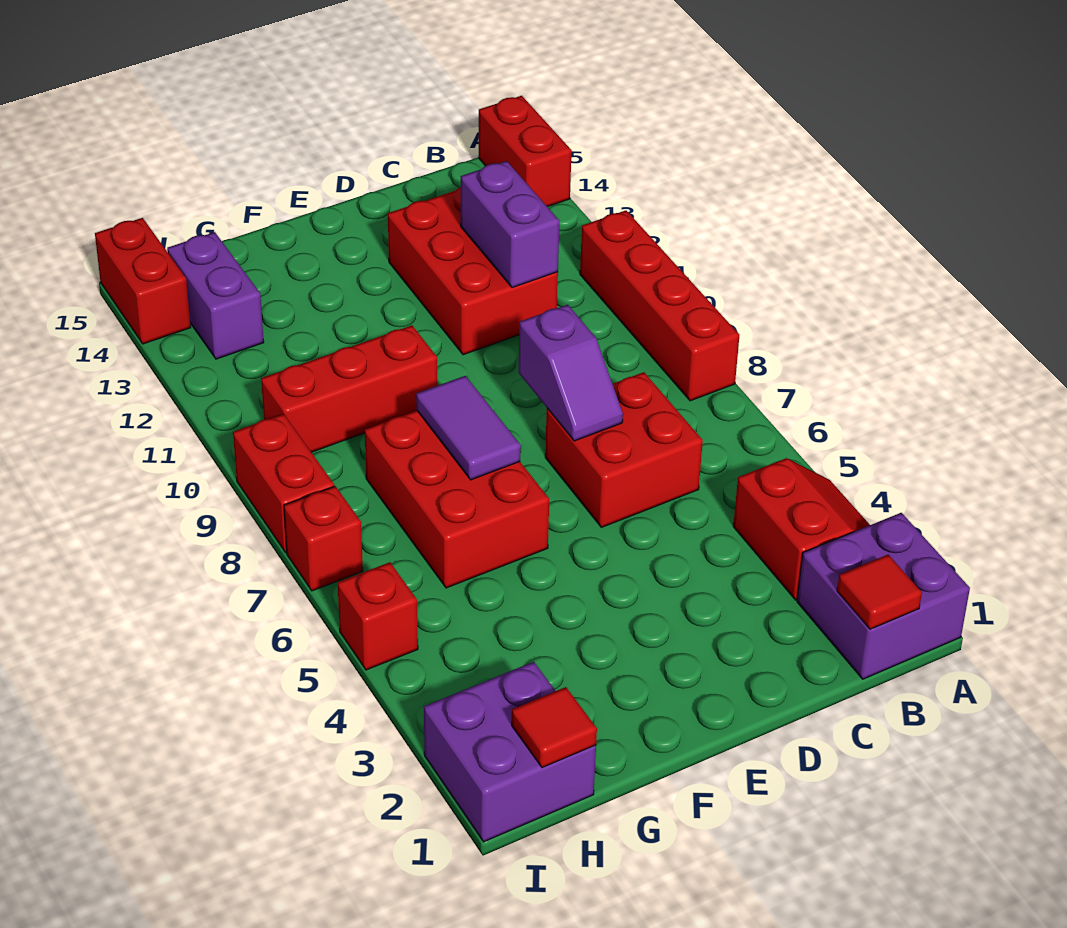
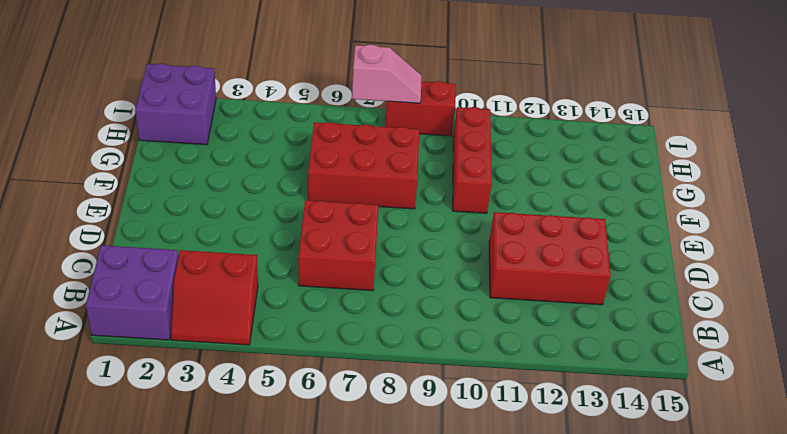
pink slope I7:I8 level 2 top 7 -> none
none -> red brick A8:A11 level 1
none -> red brick A14:A15 level 1
none -> purple brick H13:H14 level 1

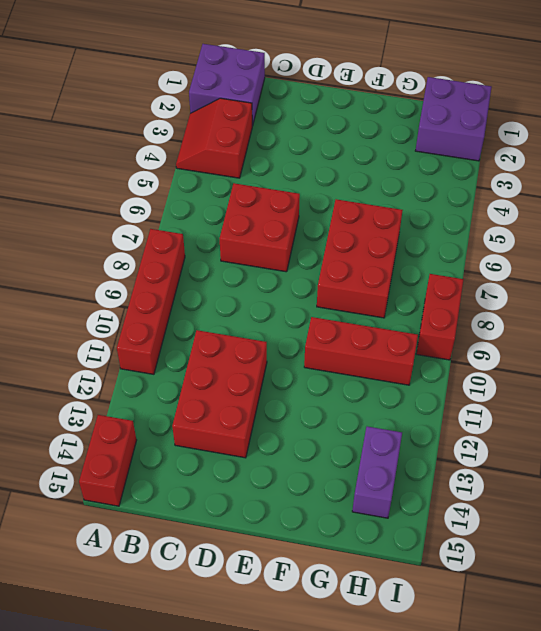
none -> red brick I5 level 1
none -> red brick I7 level 1
none -> red brick I14:I15 level 1

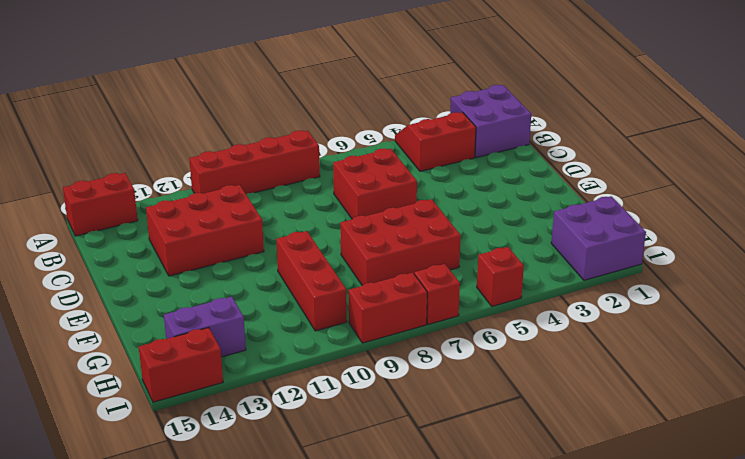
none -> red tile B1 level 2
none -> purple brick C11:C12 level 2
none -> purple slope D7:D8 level 2 top 8

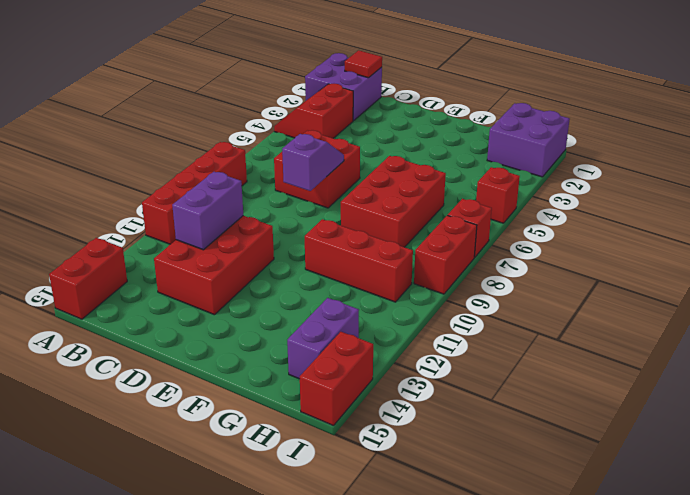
none -> purple tile F7:F8 level 2
none -> red tile H1 level 2

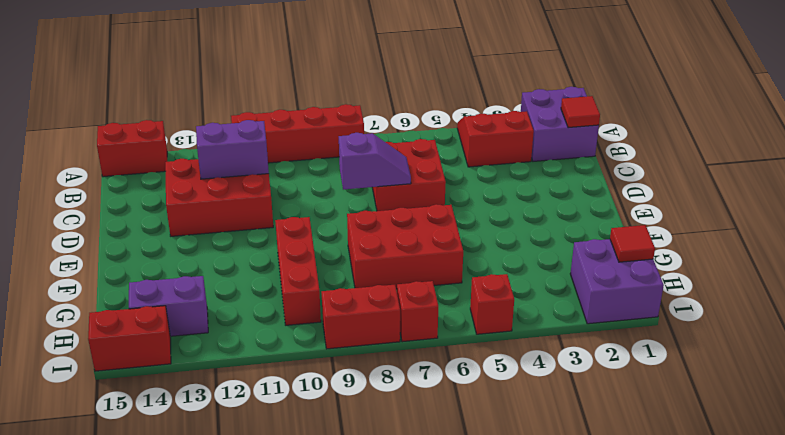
none -> purple tile F7:F8 level 2

